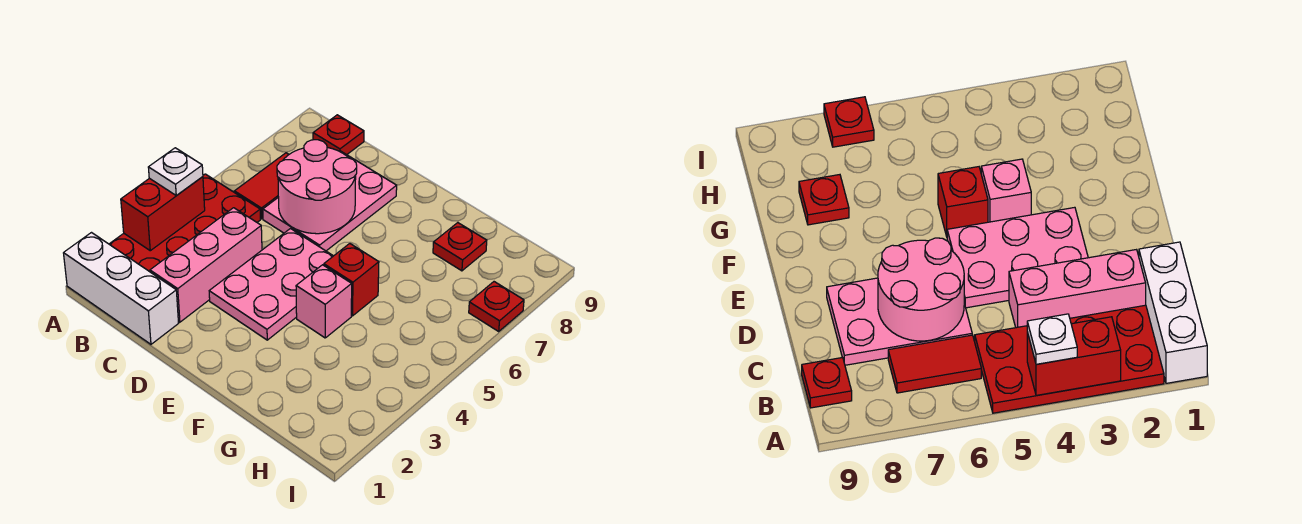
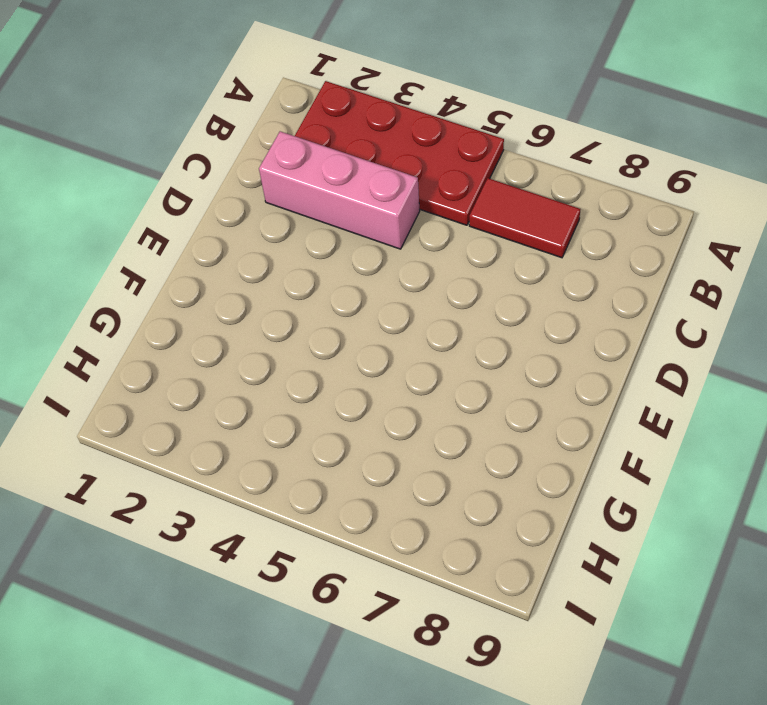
none -> white brick A1:C1 level 1
none -> red plate B9 level 1
none -> pink plate C6:D8 level 1

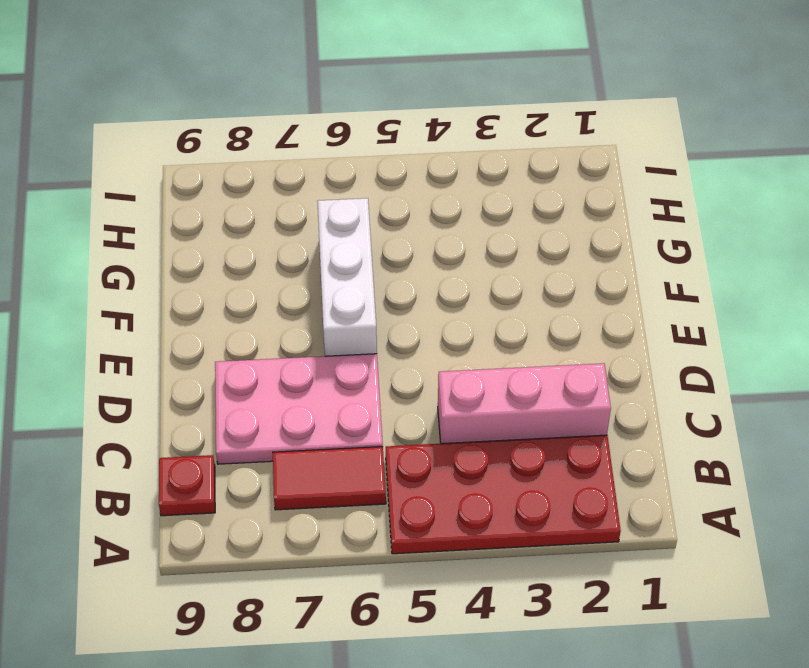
white brick E6:G6 level 1 -> white brick A1:C1 level 1
none -> pink plate D3:E5 level 1
none -> pink brick F4 level 1
none -> red brick F5 level 1

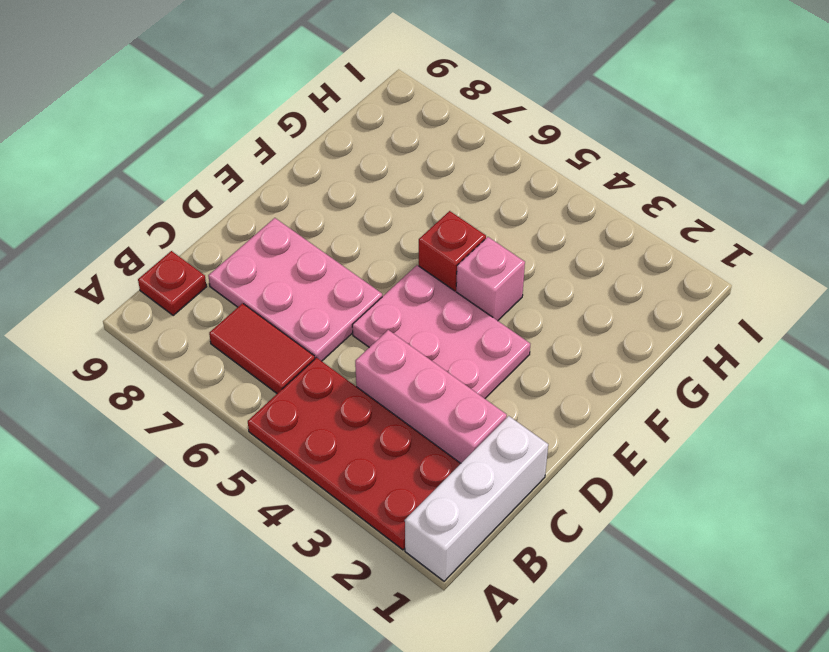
none -> red plate G8 level 1
none -> red plate I7 level 1
none -> red brick A3:A4 level 2

